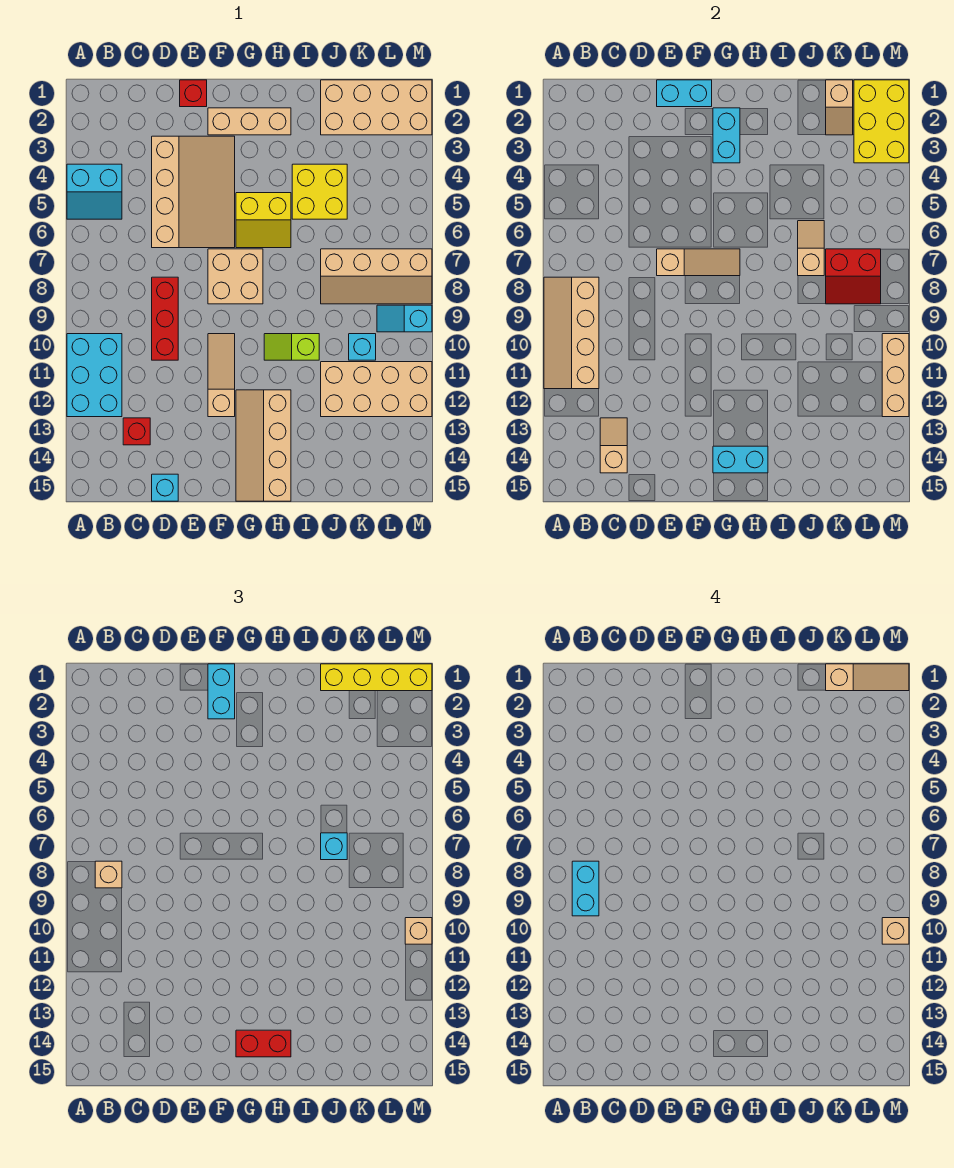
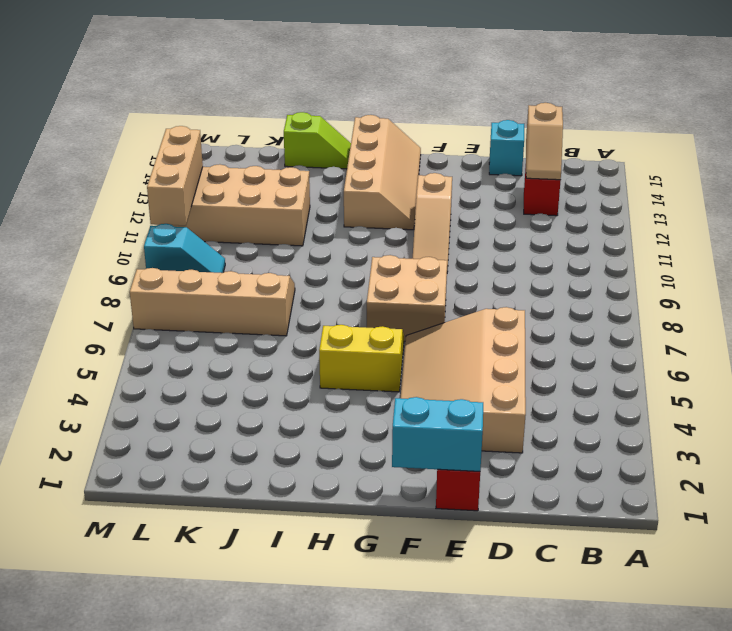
lime slope I15:J15 level 1 top J -> lime slope H10:I10 level 1 top I
none -> cyan slope A4:B5 level 1 top 4
none -> cyan brick A10:B12 level 1
none -> red brick D8:D10 level 1
none -> tan brick F2:H2 level 1

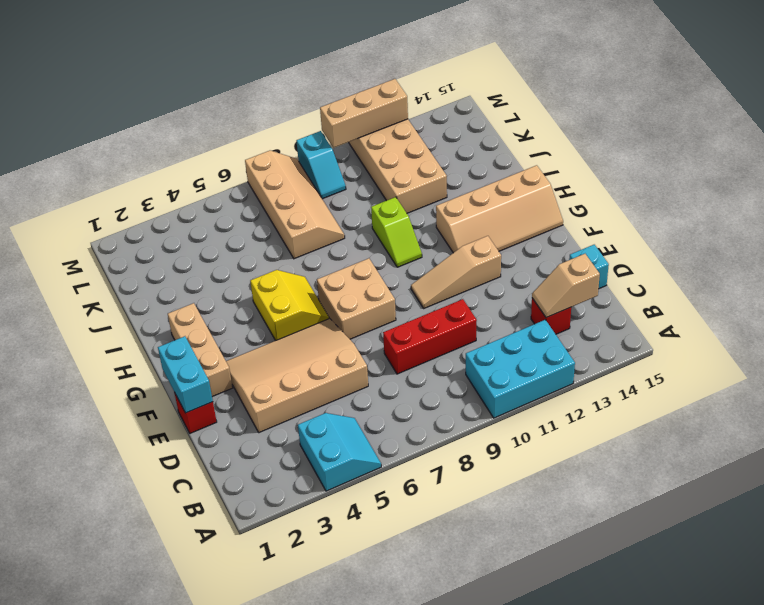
none -> yellow brick I4:J5 level 1
none -> tan brick J1:M2 level 1
none -> cyan brick K10 level 1
none -> tan slope A8:B11 level 2 top B

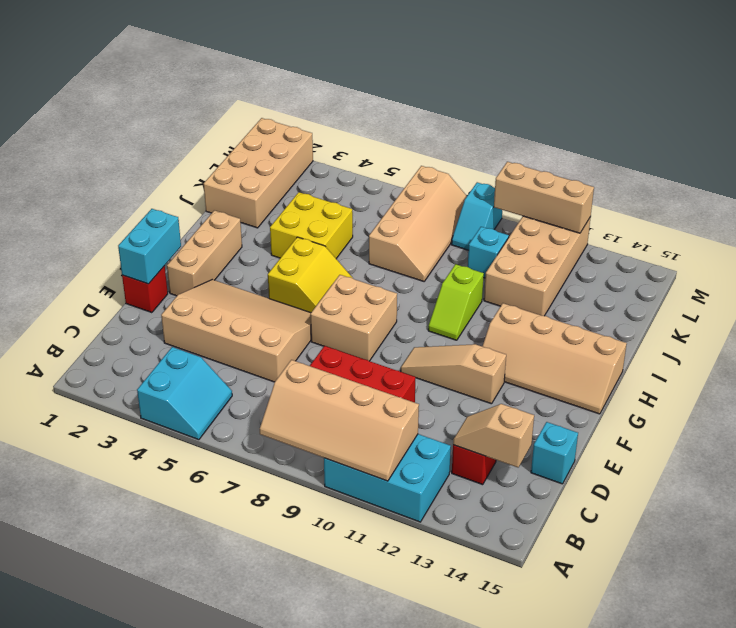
none -> tan slope E7:G7 level 2 top E
none -> cyan brick G2:G3 level 2
none -> cyan brick G14:H14 level 2
none -> tan slope J6:J7 level 2 top 7

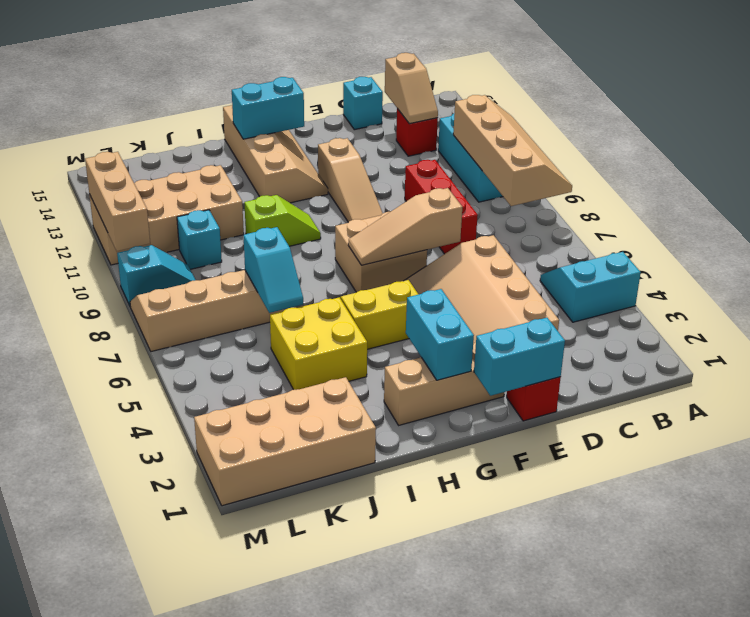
cyan slope J6:J7 level 2 top 7 -> tan slope J6:J7 level 2 top 7
none -> tan slope K1:K2 level 2 top 1
none -> red slope K7:L8 level 2 top 7
none -> yellow brick L1:M3 level 2
none -> tan brick B8 level 3

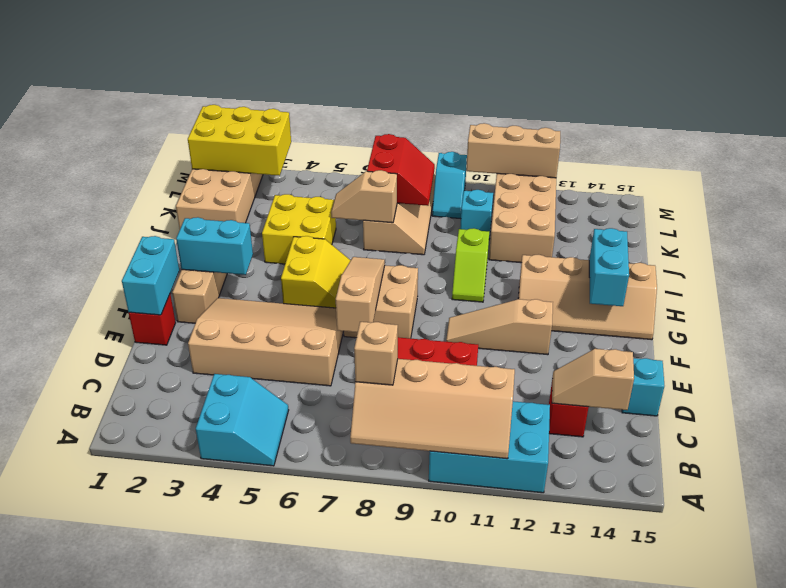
none -> tan slope K1:K2 level 2 top 1
none -> cyan brick F1:F2 level 3
none -> red brick G14:H14 level 3
none -> yellow brick J1:M1 level 3

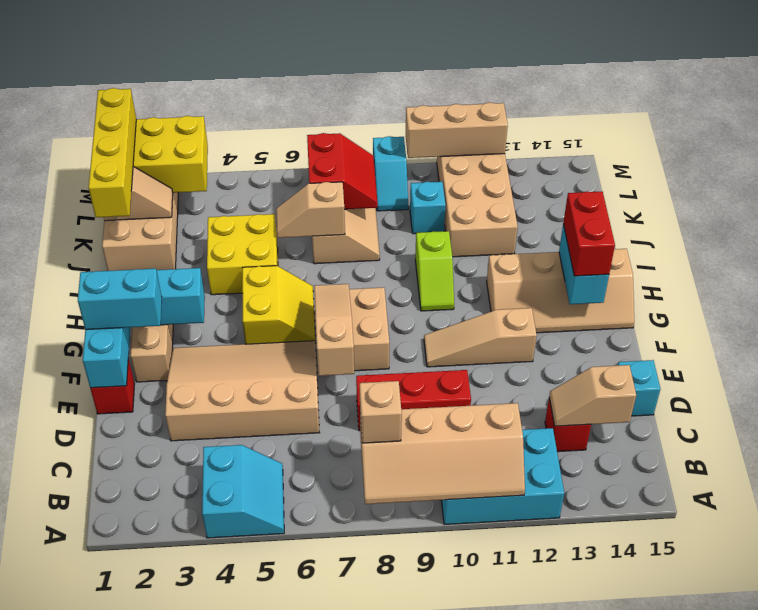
none -> cyan brick J7 level 3
none -> tan brick M10 level 3
none -> cyan brick B8:B9 level 4
none -> tan slope K1:M1 level 4 top K

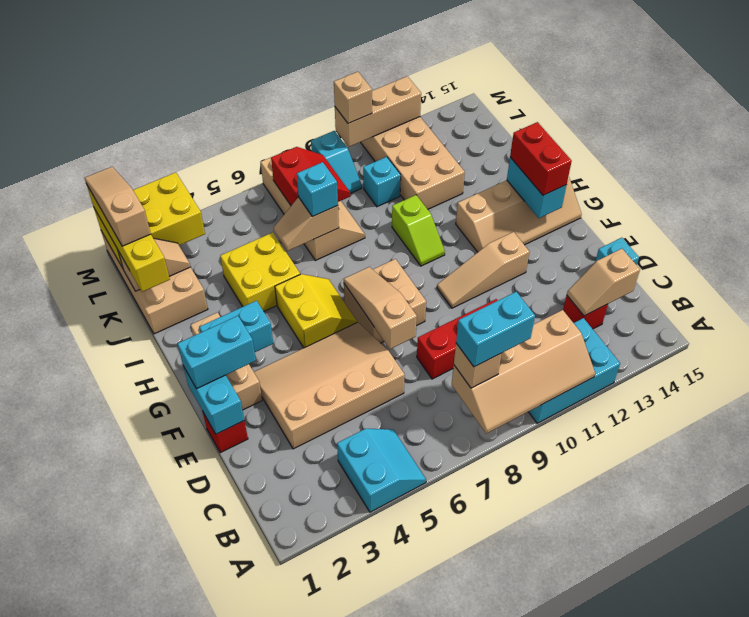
none -> tan brick M10 level 4

